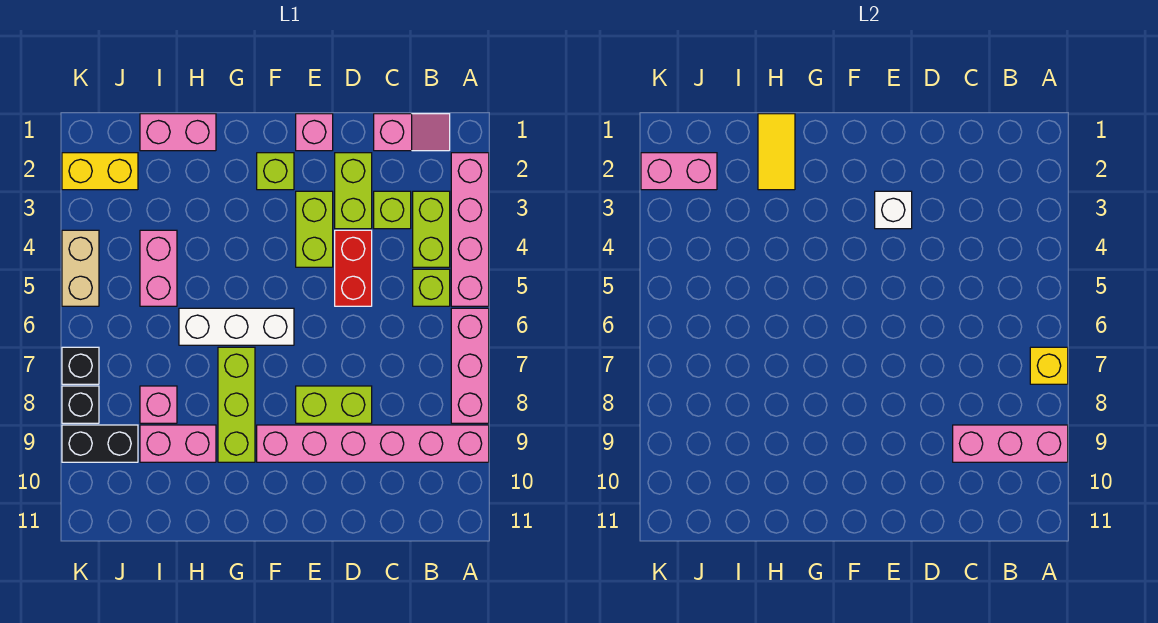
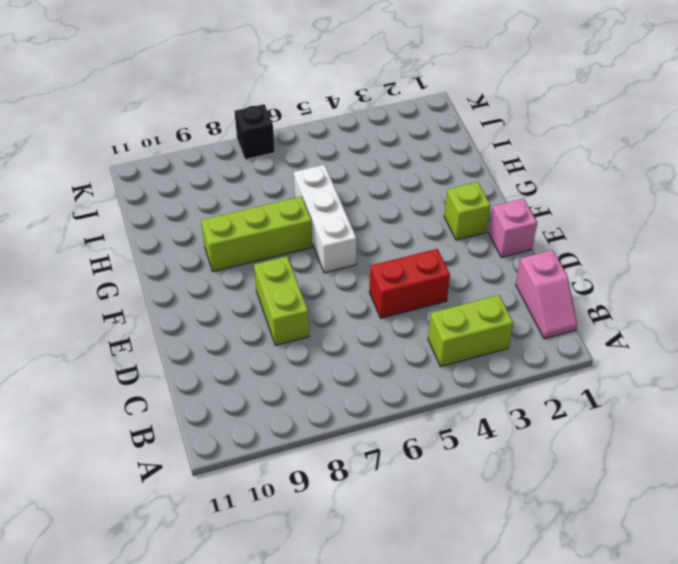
none -> pink brick A2:A5 level 1
none -> pink brick A6:A8 level 1
none -> pink brick A9:F9 level 1

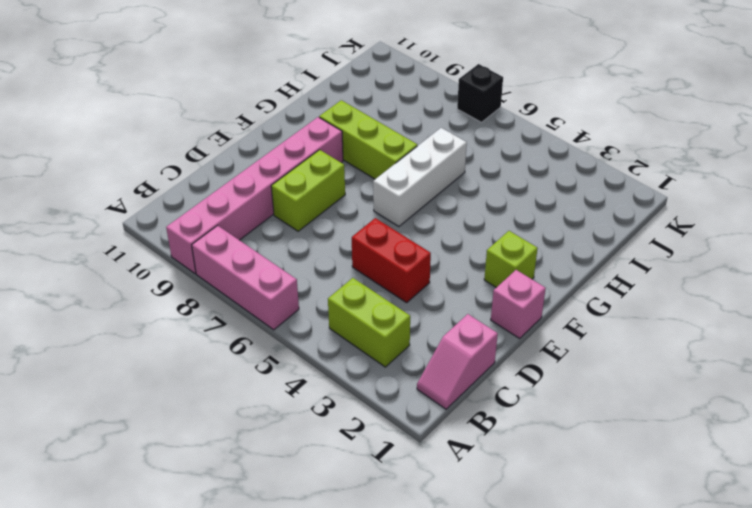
none -> pink brick A2:A5 level 1
none -> lime brick B5 level 1
none -> lime brick C3 level 1

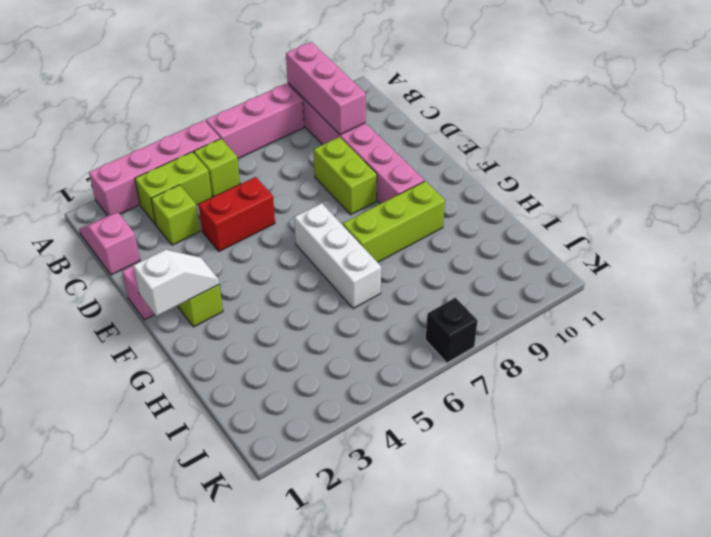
white slope F1:F2 level 2 top 1 -> none
none -> lime brick D2:D3 level 1
none -> lime brick E3:E4 level 1
none -> pink brick H1:I1 level 1

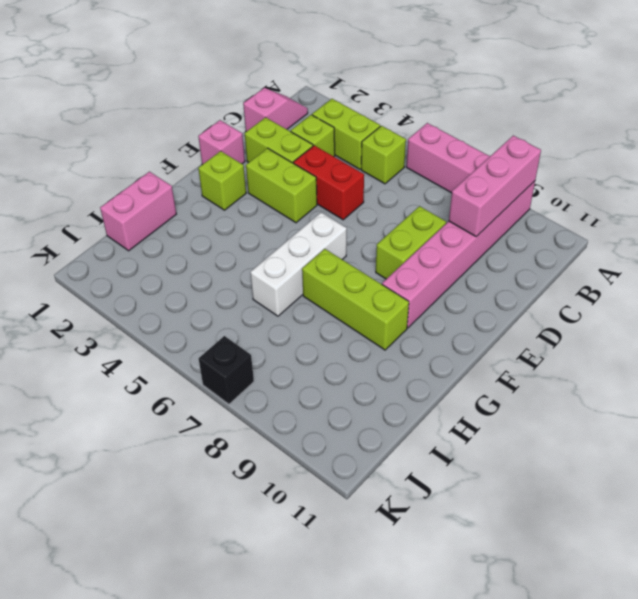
none -> pink brick A2:A5 level 1
none -> pink brick H9:I9 level 1
none -> pink brick I4:I5 level 1

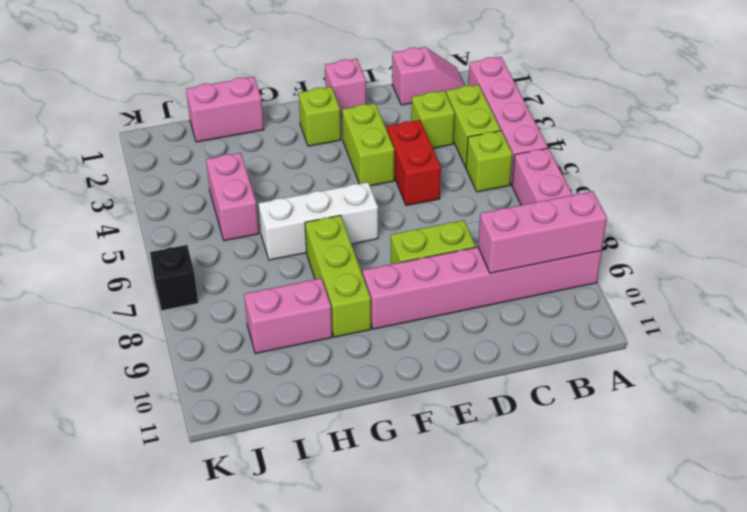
none -> lime brick D2:D3 level 1
none -> pink brick I8 level 1
none -> yellow brick J2:K2 level 1

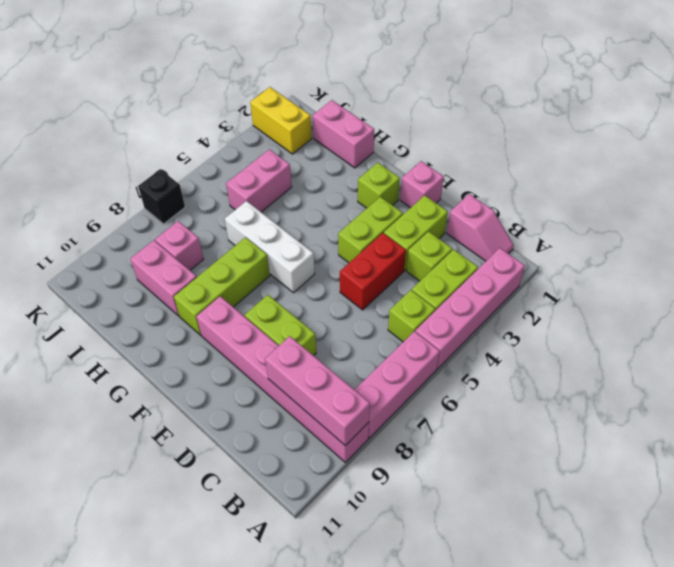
none -> black brick J9:K9 level 1
none -> tan brick K4:K5 level 1
none -> black brick K8 level 1

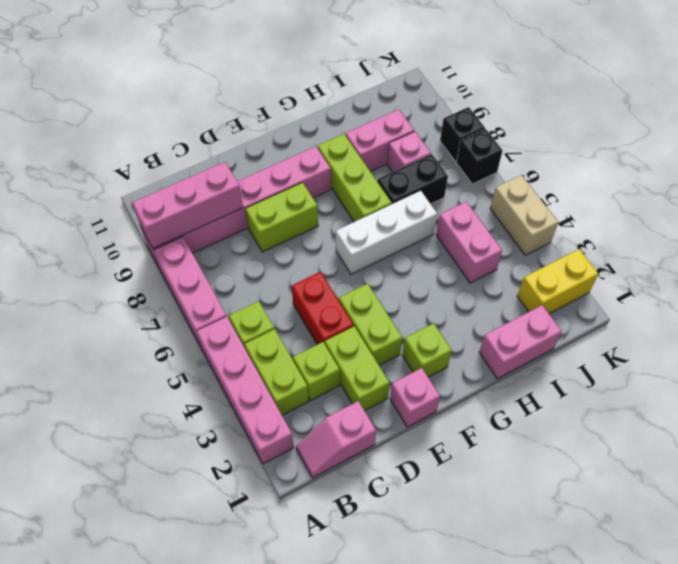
black brick H7:I7 level 1 -> black brick J9:K9 level 1
none -> yellow brick A7 level 2
none -> white brick E3 level 2
none -> yellow tile H1:H2 level 2

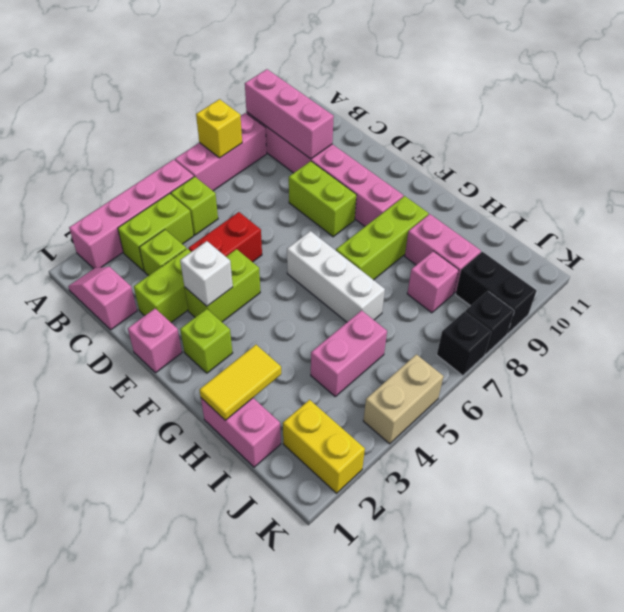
none -> pink brick J2:K2 level 2

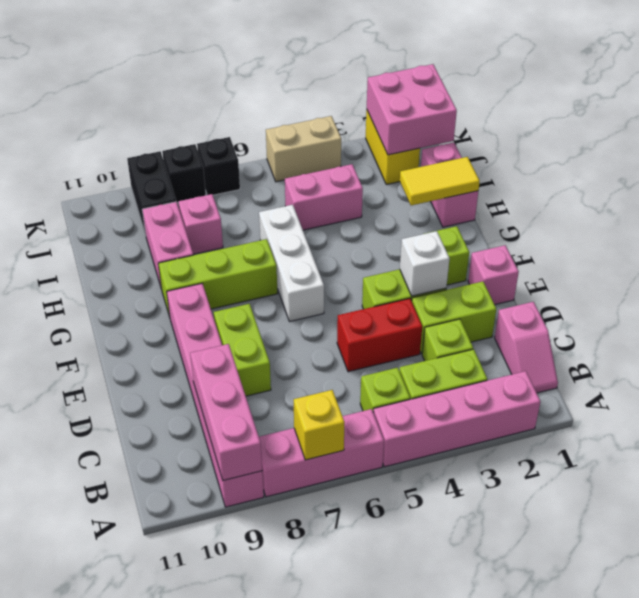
pink brick J1:K2 level 2 -> pink brick J2:K2 level 2

